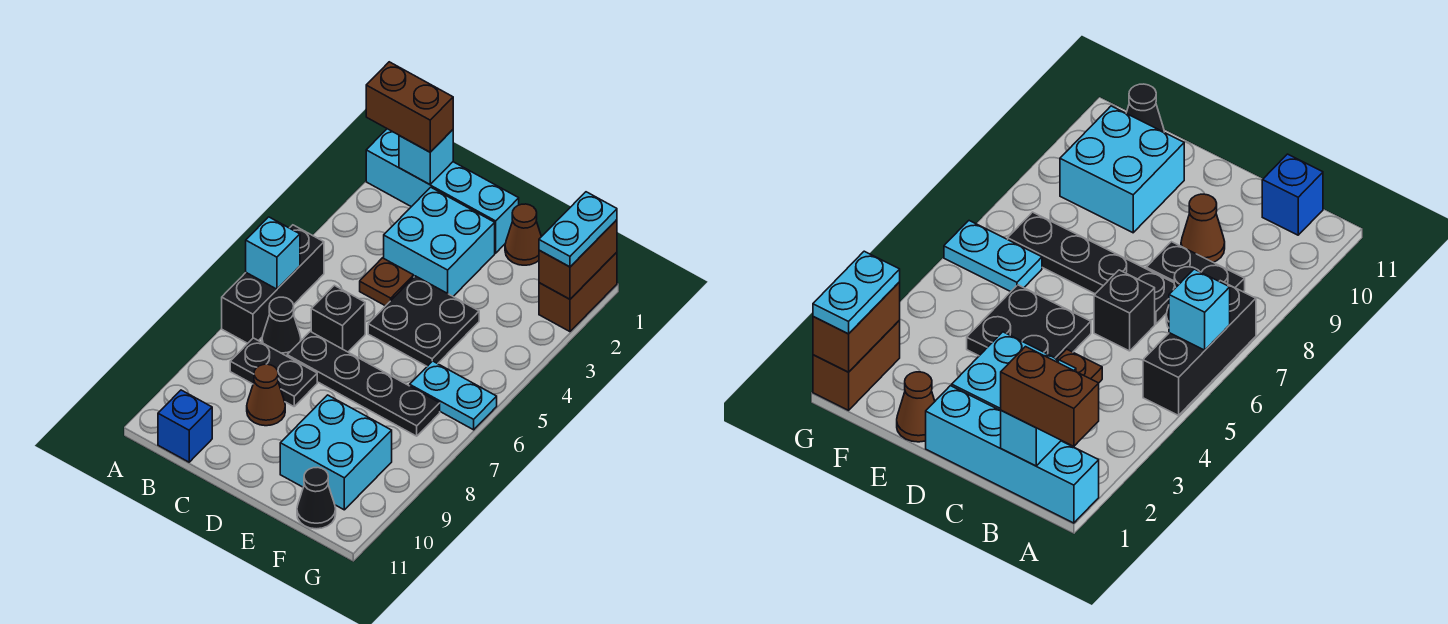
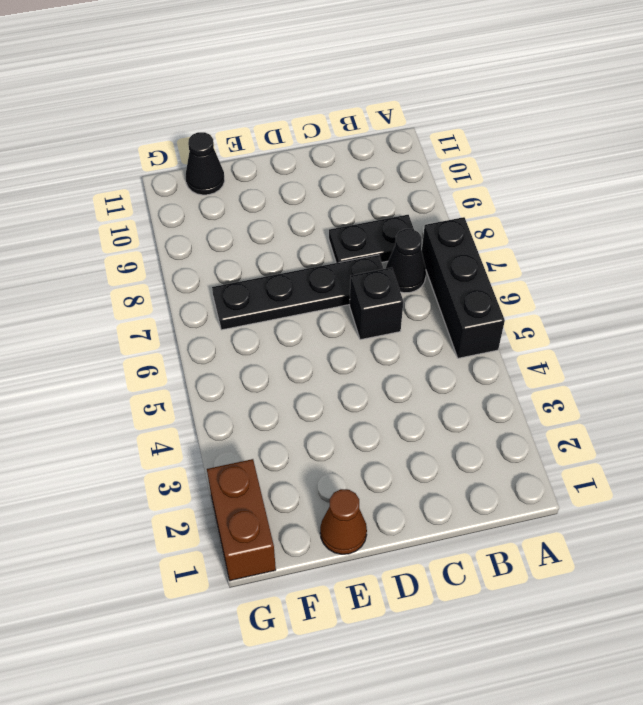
none -> cyan brick A1:D1 level 1
none -> blue brick B11 level 1
none -> cyan brick C2:D3 level 1

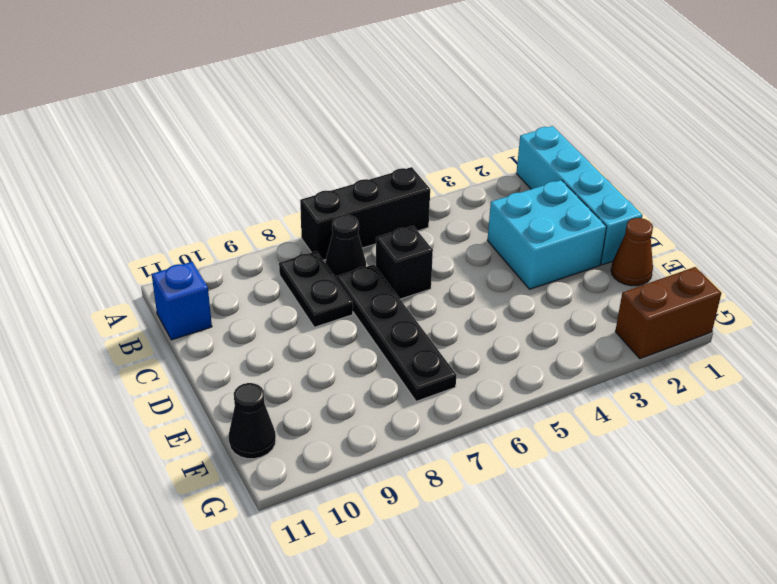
none -> brown plate C4 level 1
none -> brown cone C9 level 1
none -> black plate D4:E5 level 1

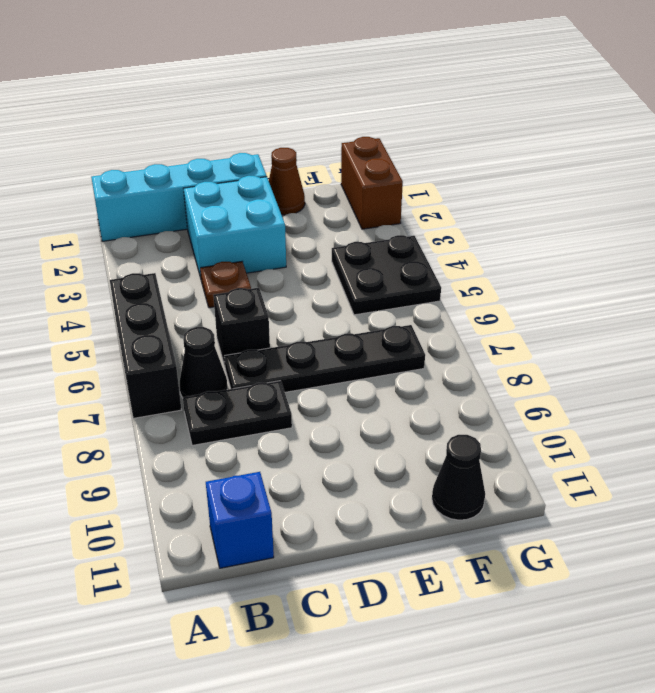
black plate F4:G5 level 1 -> black plate D4:E5 level 1
none -> brown cone C9 level 1
none -> cyan brick E9:F10 level 1
none -> cyan plate F6:G6 level 1

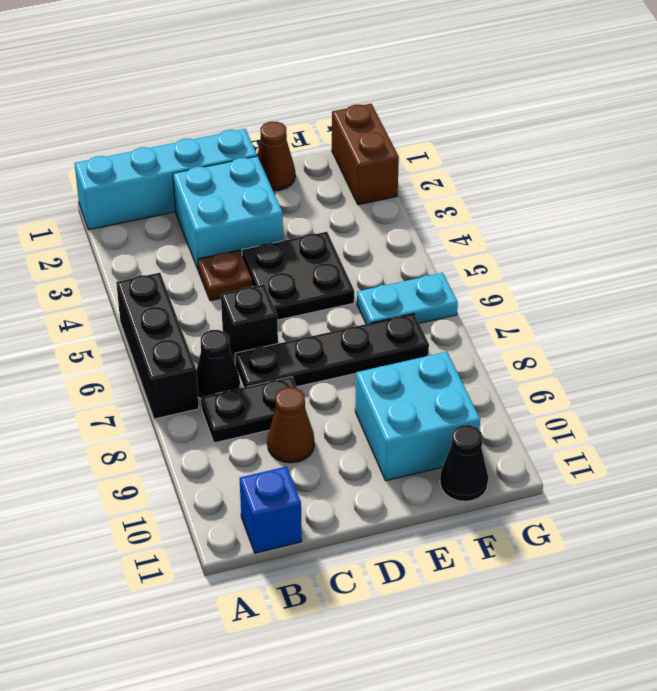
none -> cyan brick A6 level 2
none -> cyan brick B1 level 2
none -> brown brick G1:G2 level 2

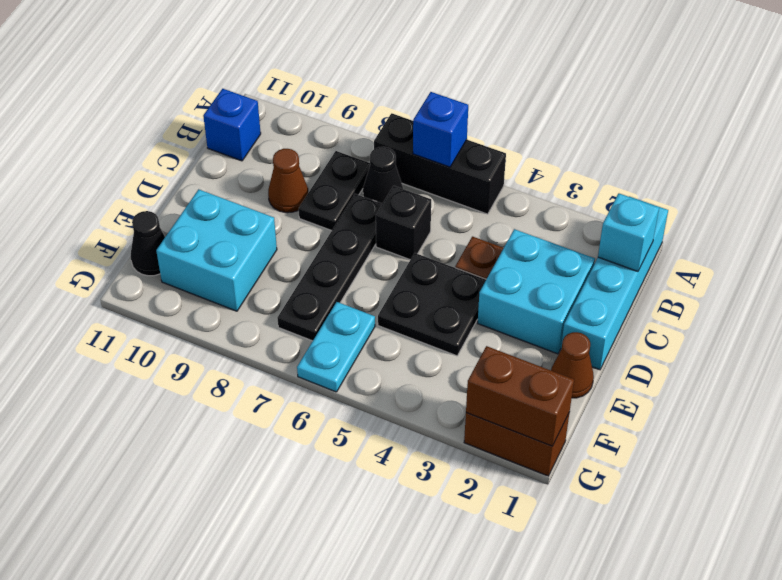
blue brick A6 level 2 -> cyan brick A6 level 2
none -> brown brick A1:B1 level 3
none -> cyan plate G1:G2 level 3

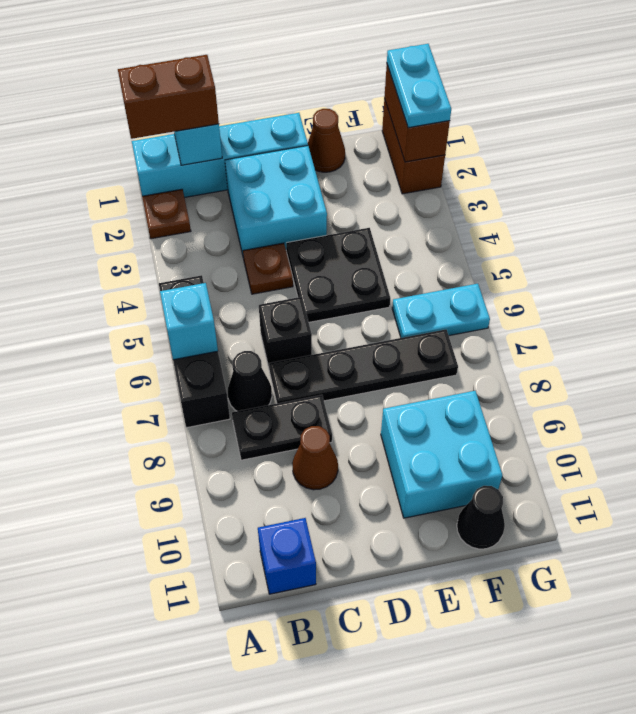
brown plate A2 level 1 -> none

